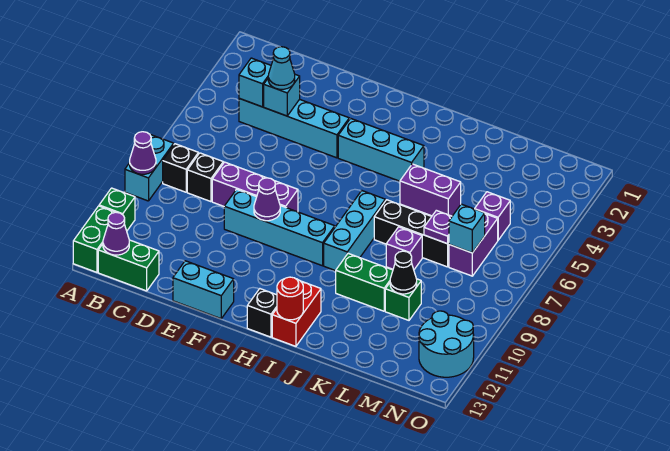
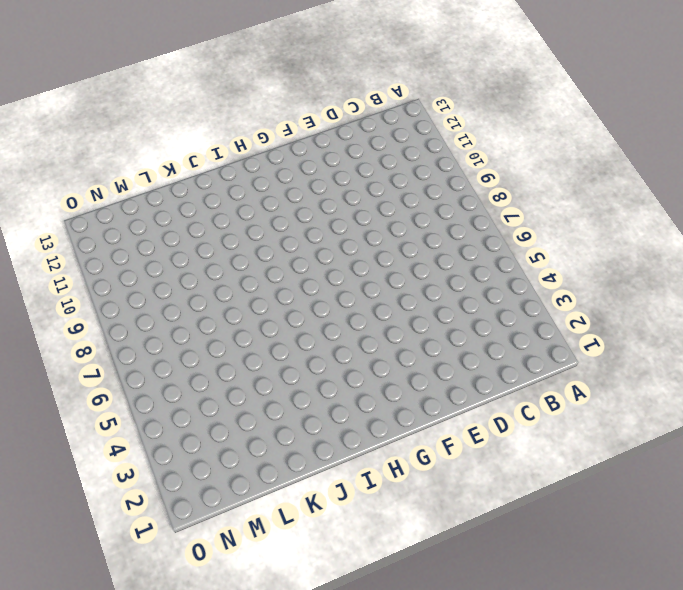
none -> cyan brick A8:A9 level 1
none -> green brick A11 level 1
none -> green brick A12:A13 level 1
none -> black brick B8 level 1

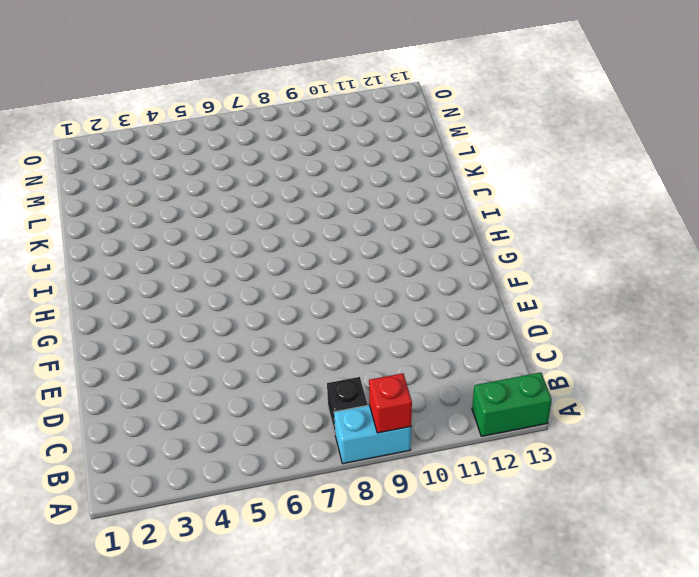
red brick A9 level 2 -> purple cone A9 level 2
none -> green brick A11 level 1
none -> green brick B13:C13 level 1
none -> cyan brick C4:F4 level 1
none -> black brick C8 level 1

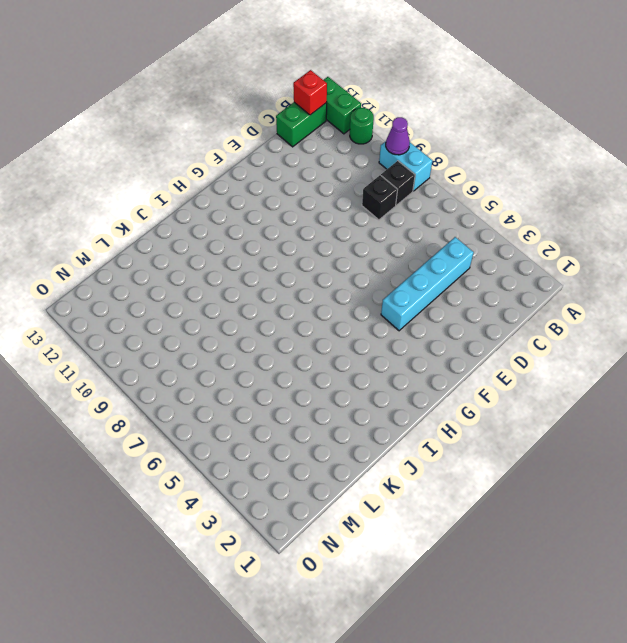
green round brick A11 level 1 -> green brick A11 level 1
red brick B13 level 2 -> purple cone B13 level 2
none -> purple brick D8:F8 level 1
none -> cyan brick E9:H9 level 1
none -> cyan brick E13:F13 level 1
none -> cyan brick G4:I4 level 1

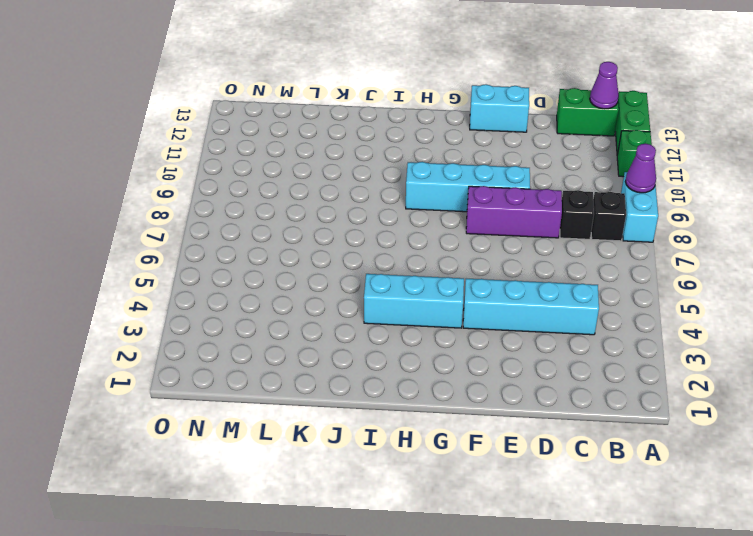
none -> black brick H13 level 1
none -> cyan brick I7:I9 level 1
none -> red brick I12:I13 level 1
none -> purple brick J5:K5 level 1

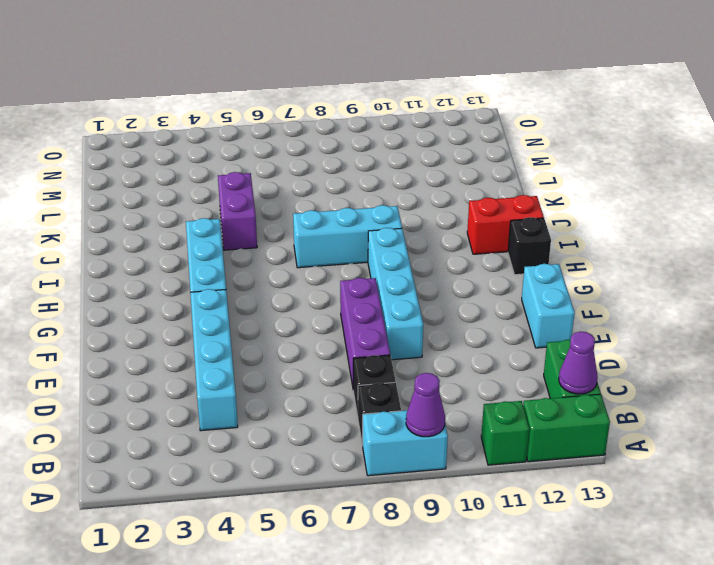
none -> black brick J7:L7 level 1
none -> green brick J10:K10 level 1
none -> purple brick K8 level 1
none -> green brick L10 level 1

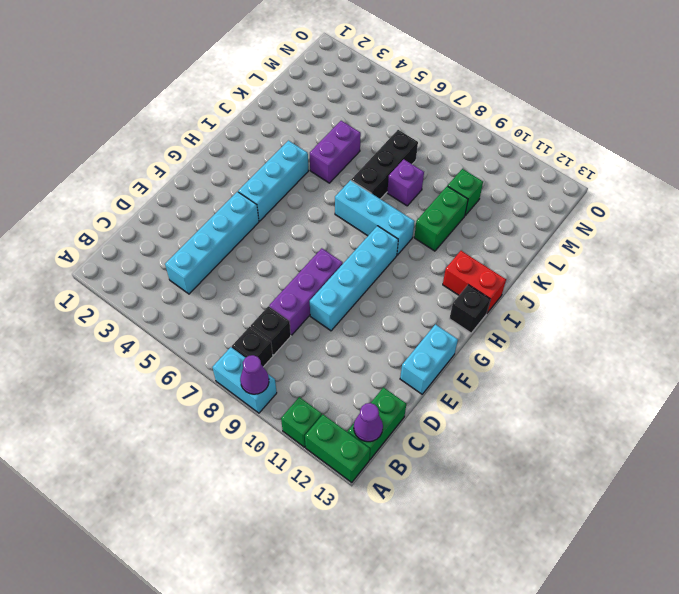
none -> purple brick M5 level 1
none -> purple brick M6:M7 level 1
none -> cyan round brick N11:O12 level 1
none -> cyan brick C4 level 2

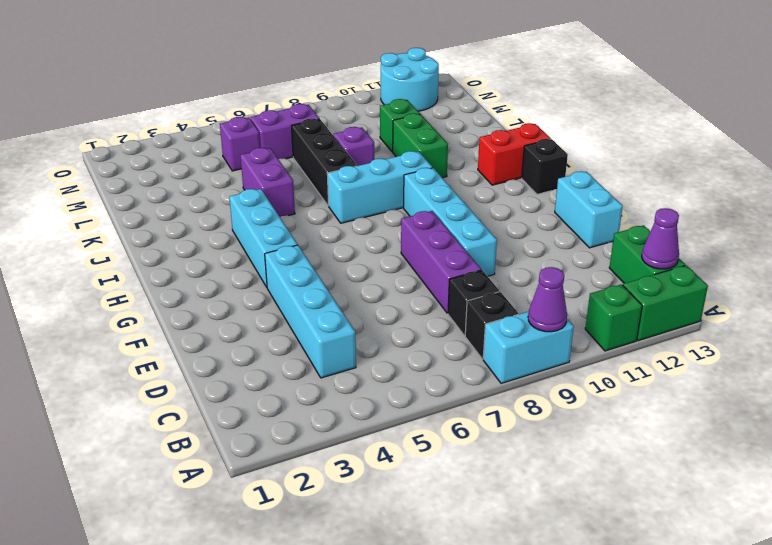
none -> cyan brick C4 level 2
none -> cyan brick D4 level 2
none -> purple cone F9 level 2
none -> red round brick I13 level 2

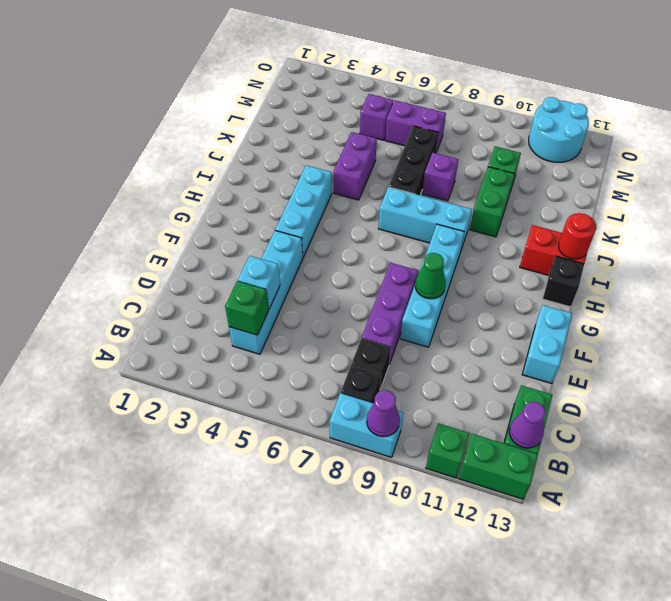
green brick C4 level 2 -> cyan brick C4 level 2
green cone F9 level 2 -> purple cone F9 level 2
none -> purple plate L7 level 2
none -> black cone L10 level 2
none -> cyan brick M7 level 2
none -> cyan cone D4 level 3

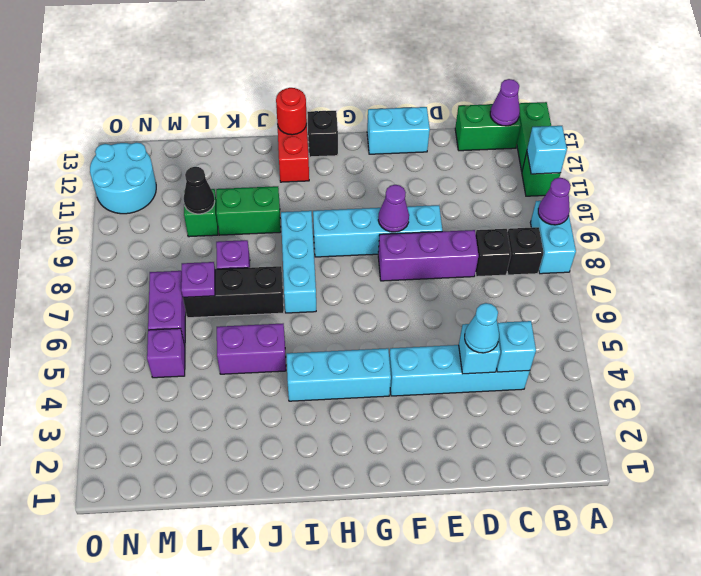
cyan brick A11 level 2 -> cyan brick M7 level 2

